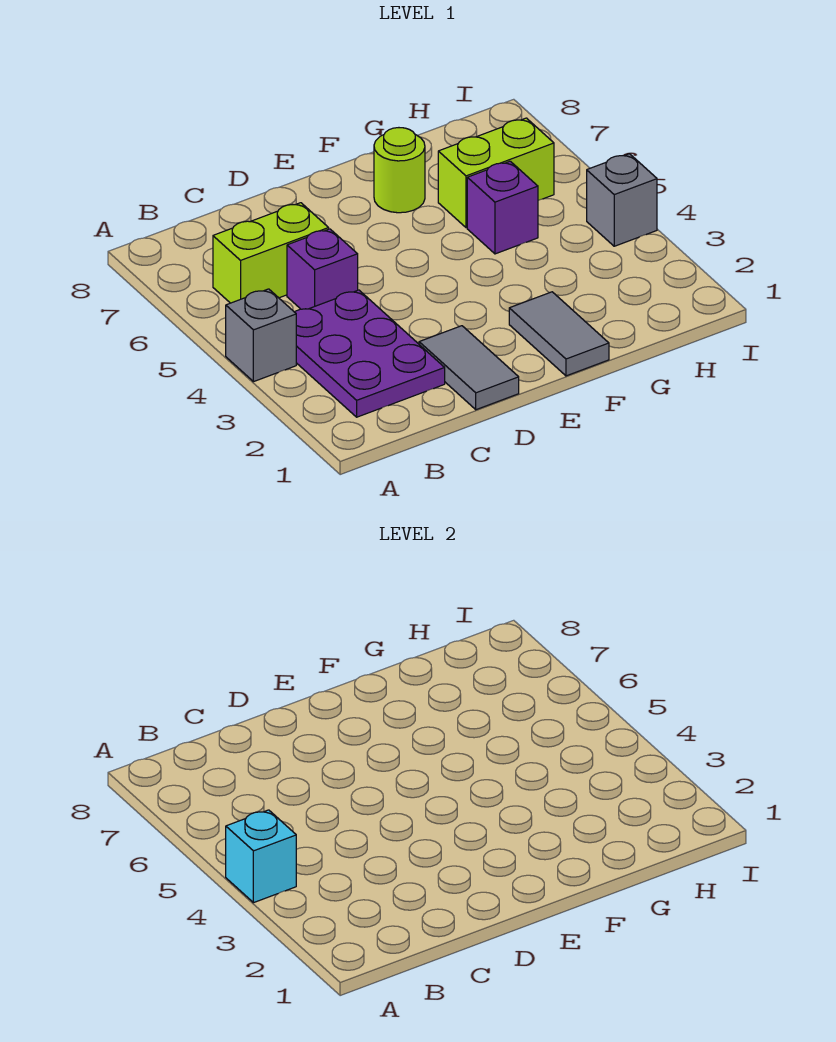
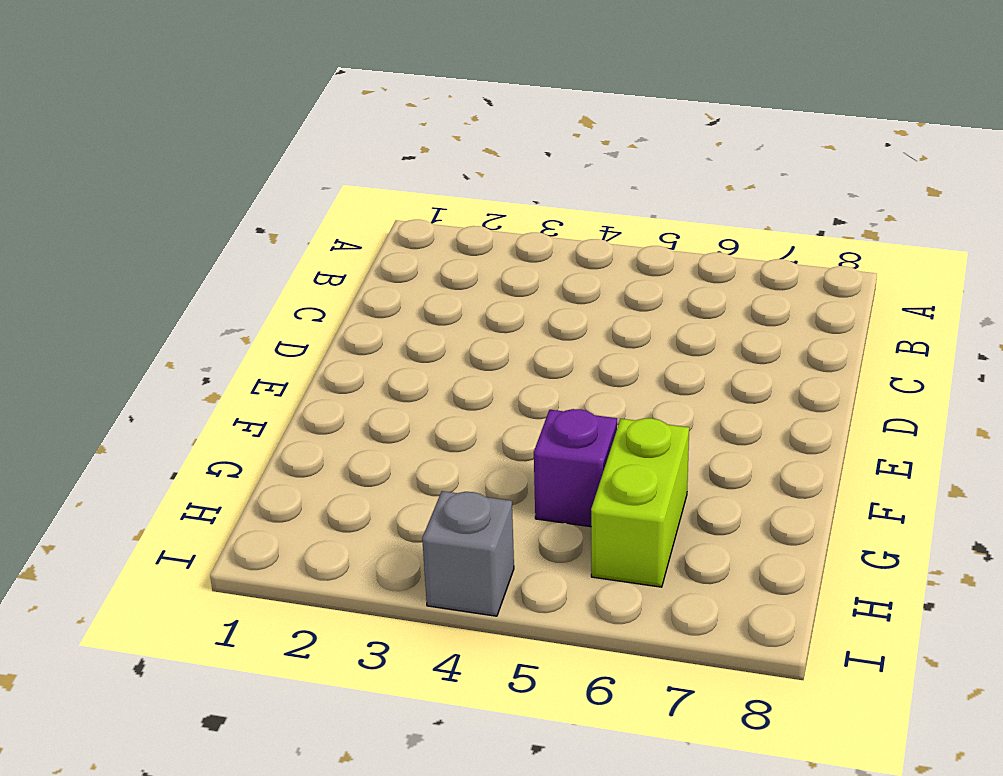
none -> grey brick A4 level 1
none -> purple plate B2:C4 level 1

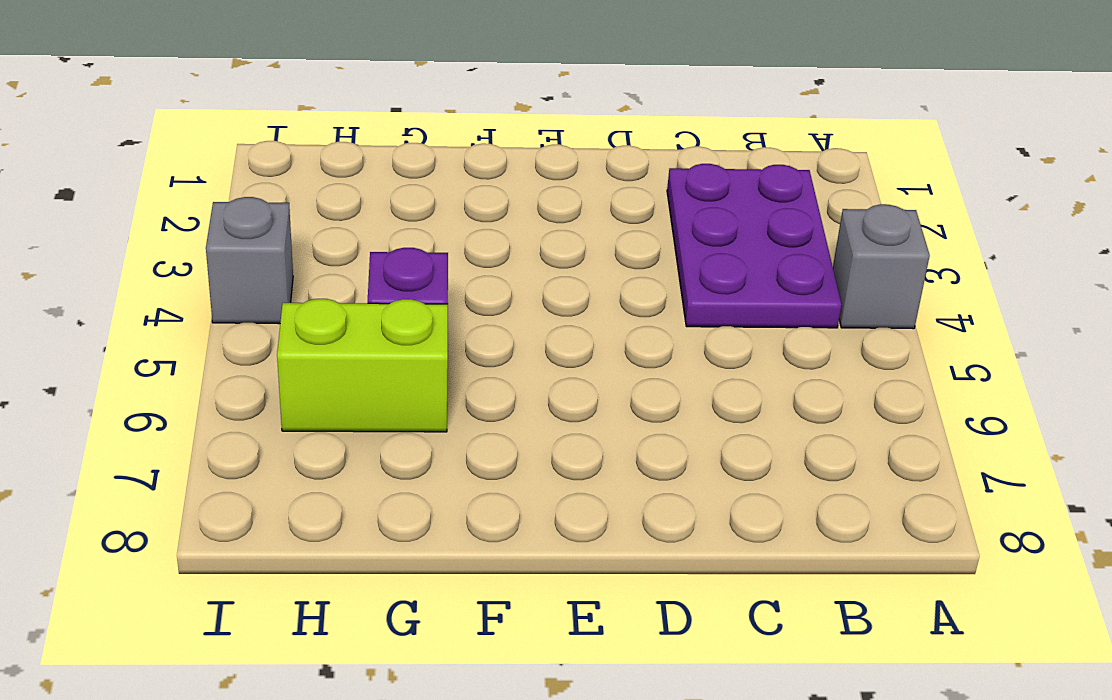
none -> lime brick B6:C6 level 1
none -> purple brick C5 level 1

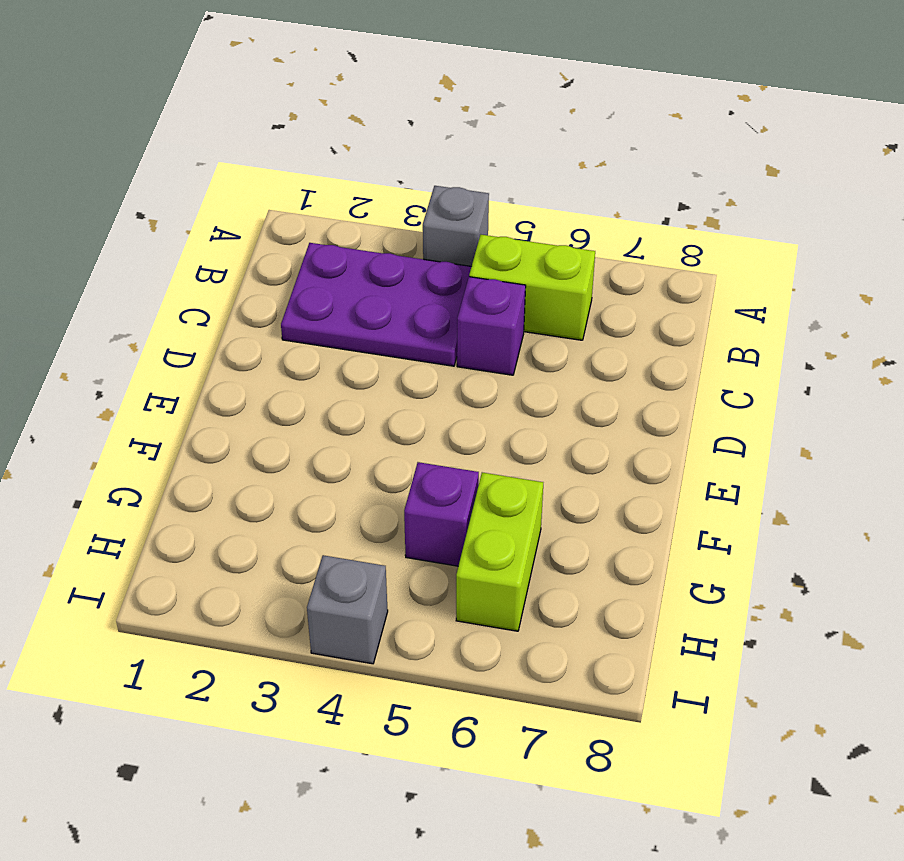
lime brick B5:B6 level 1 -> lime brick B6:C6 level 1
none -> grey tile D1:D2 level 1
none -> grey tile F1:F2 level 1

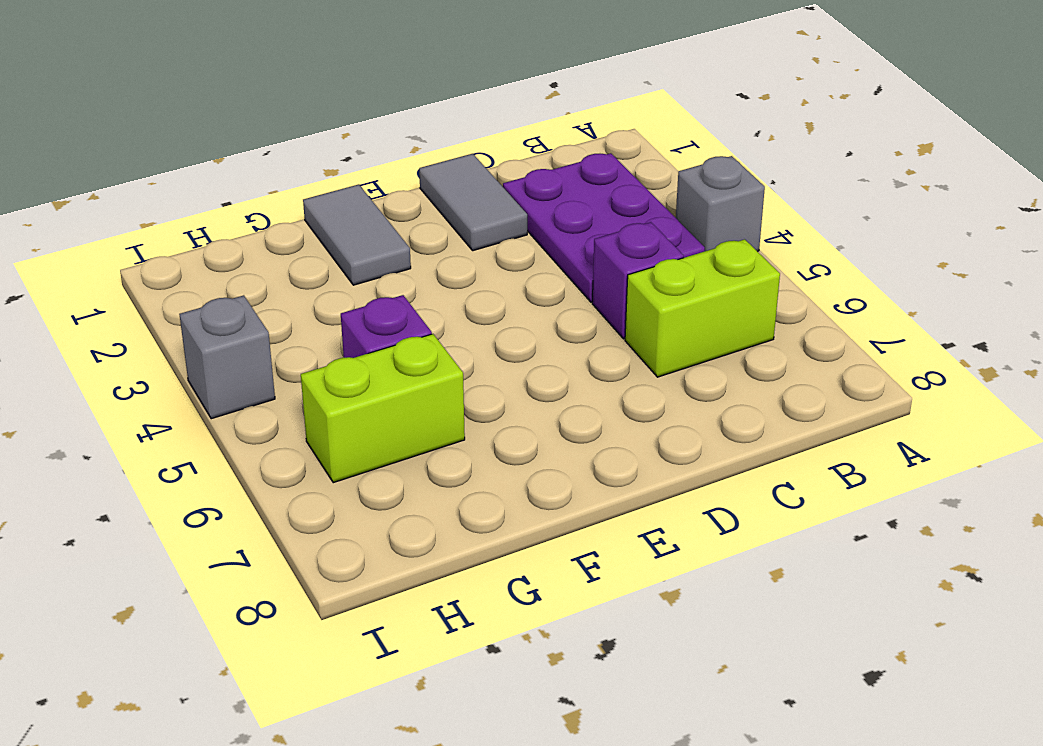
none -> lime round brick F7 level 1
none -> cyan brick A4 level 2

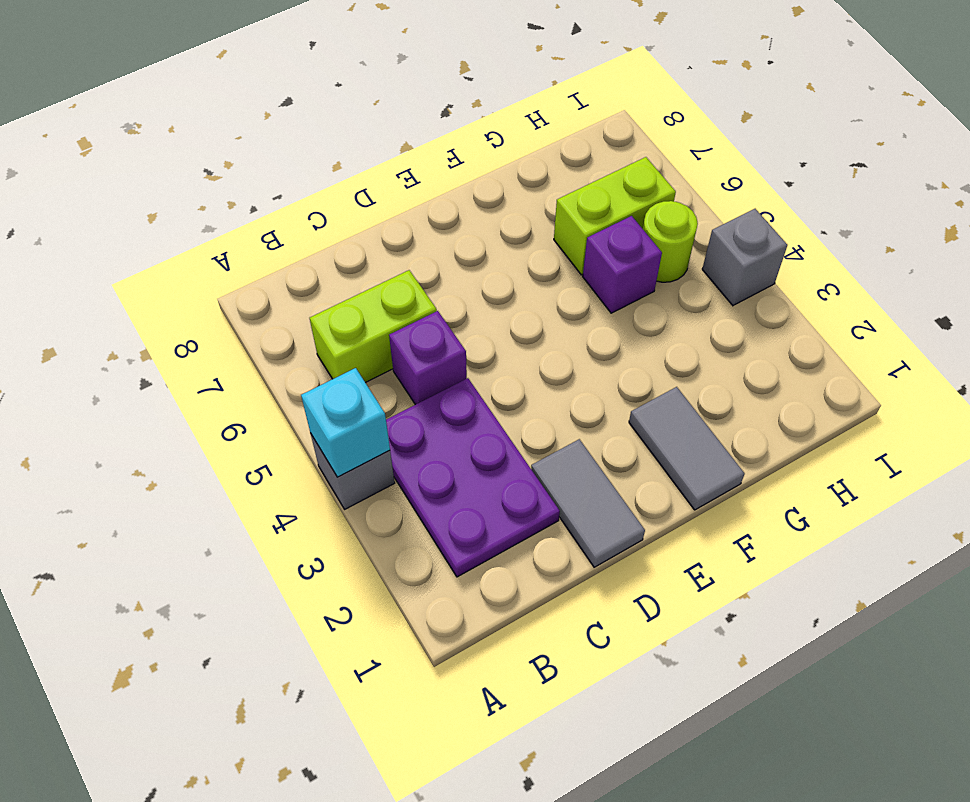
lime round brick H5 level 1 -> lime round brick F7 level 1

